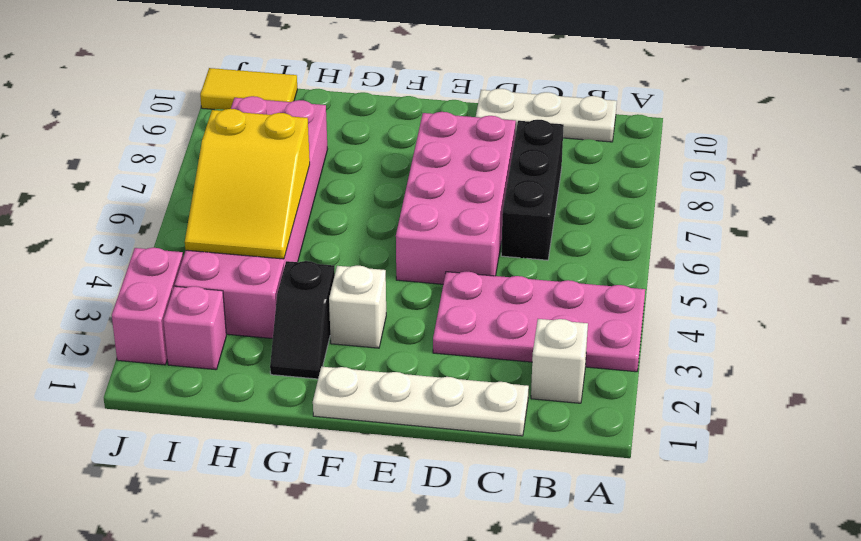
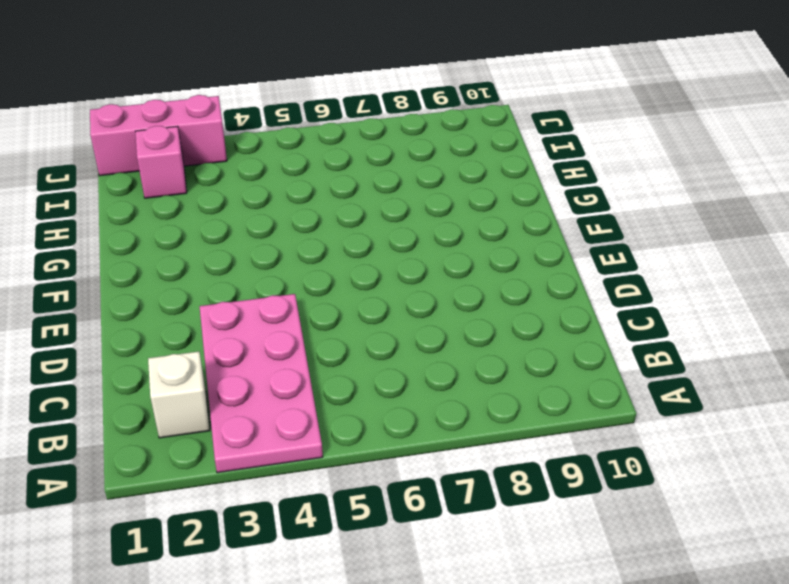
pink brick J1:J3 level 1 -> pink brick J2:J3 level 1
none -> white plate B10:D10 level 1
none -> white plate C1:F1 level 1
none -> black brick C6:C8 level 1

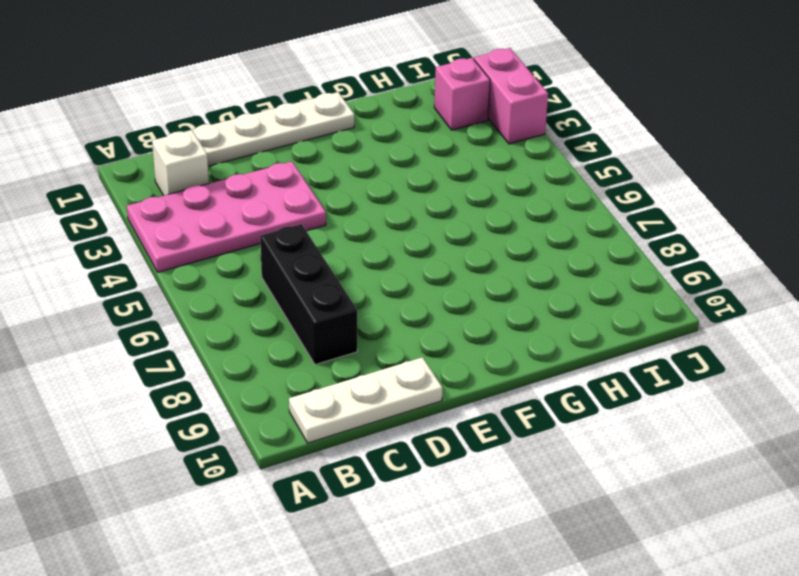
none -> pink brick D5:E8 level 1
none -> white brick F3 level 1
none -> black slope G2:G3 level 1 top 3

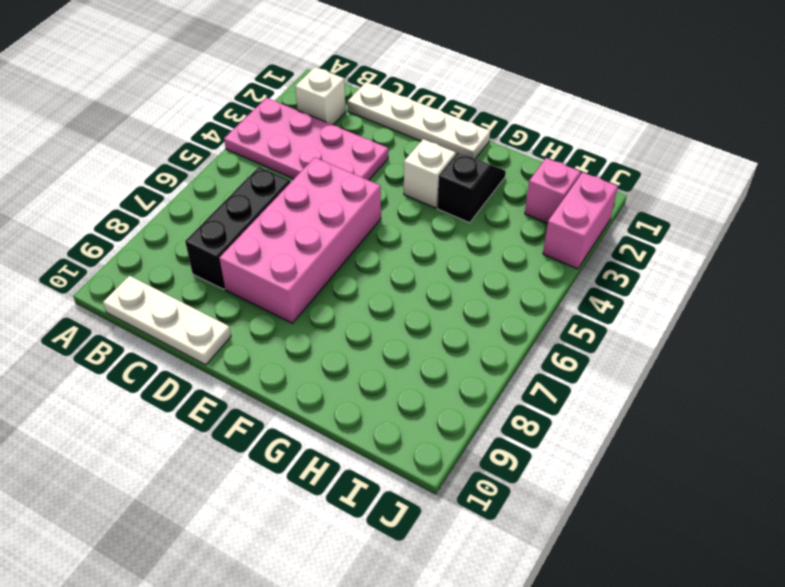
none -> pink brick H3:I8 level 1
none -> yellow tile I10:J10 level 1
none -> yellow slope H4:I6 level 2 top 6

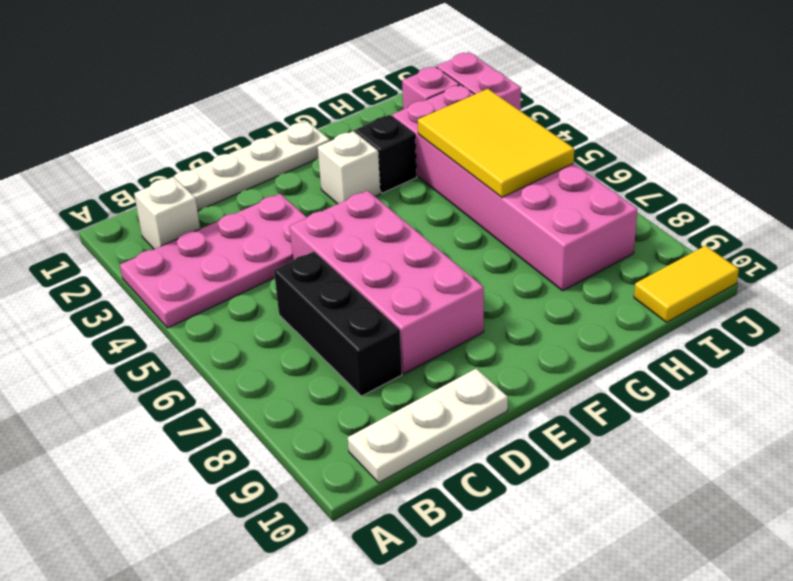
yellow tile H4:I6 level 2 -> yellow slope H4:I6 level 2 top 6

